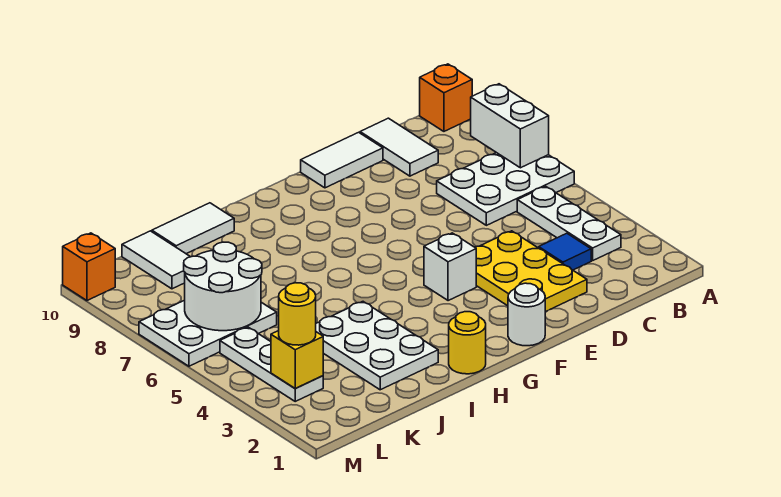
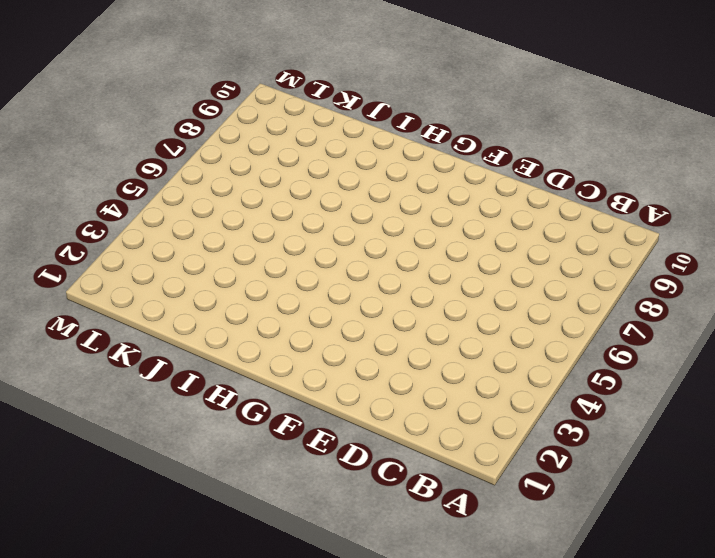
none -> white plate A6:C7 level 1
none -> orange brick A10 level 1
none -> white plate B3:B5 level 1

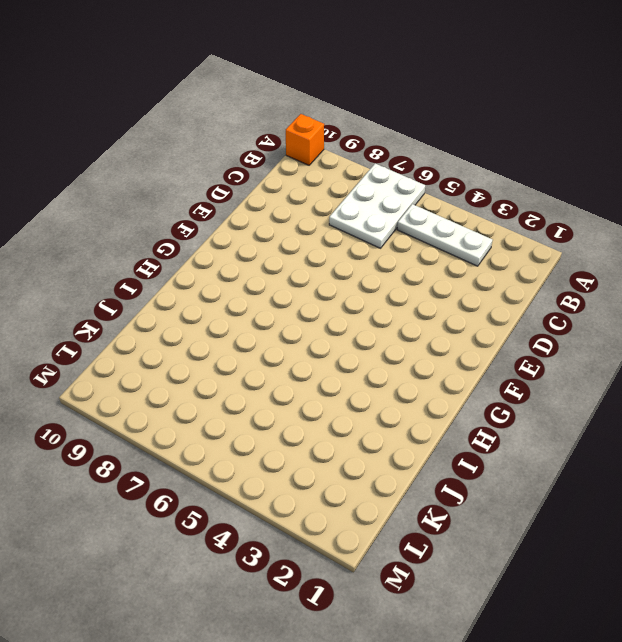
none -> blue tile C3 level 1
none -> white tile C9:C10 level 1
none -> yellow plate D2:E4 level 1

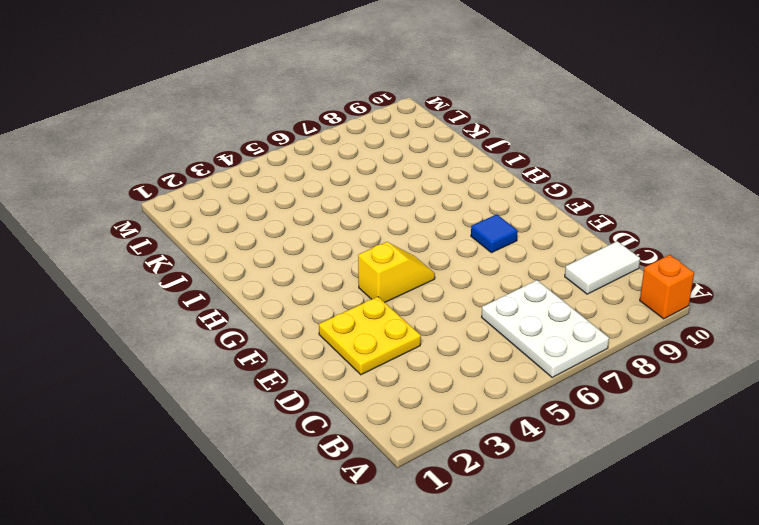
yellow plate D2:E3 level 1 -> yellow plate D2:E4 level 1
yellow slope F4:F5 level 1 top 4 -> white brick F4 level 1
blue tile F8 level 1 -> blue tile C3 level 1
none -> white plate B3:B5 level 1
none -> white tile D10:E10 level 1
none -> white round brick F1 level 1

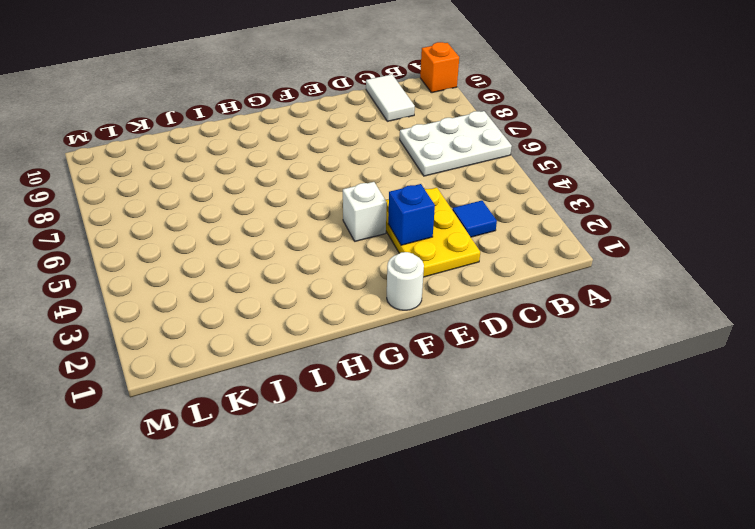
blue brick E3 level 2 -> none
none -> white plate B3:B5 level 1
none -> white tile D10:E10 level 1
none -> yellow round brick H1 level 1

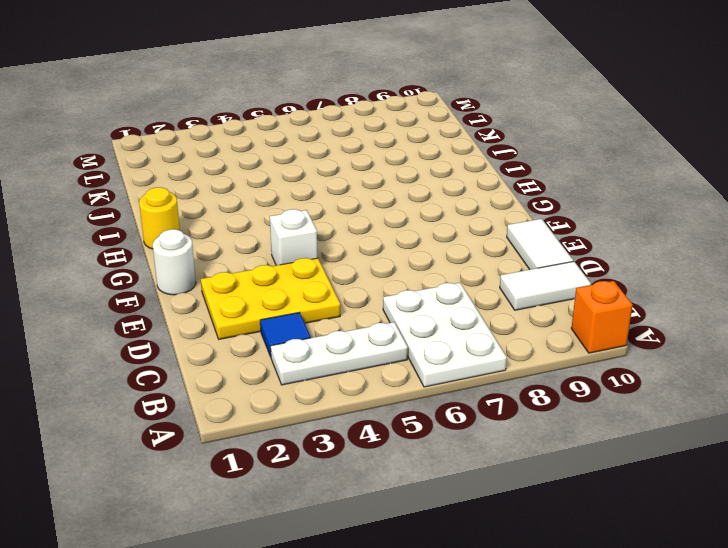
none -> white plate I2:J4 level 1
none -> white tile I10:J10 level 1
none -> white plate K6:M7 level 1

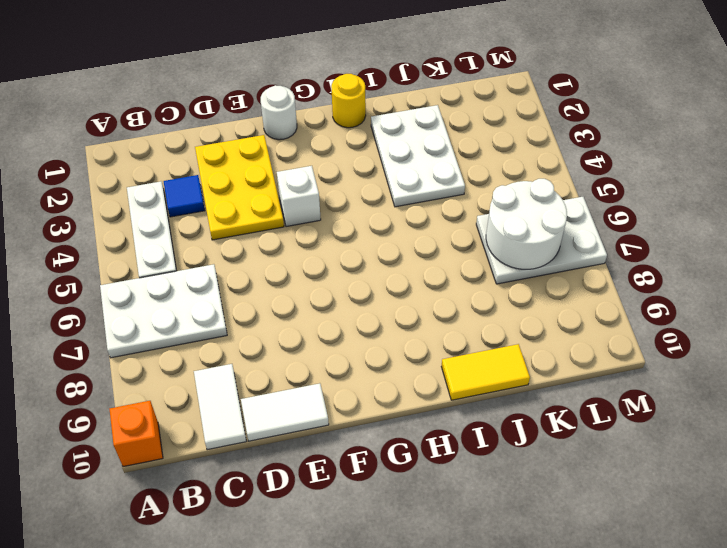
yellow tile I10:J10 level 1 -> white tile I10:J10 level 1
none -> white tile K9:K10 level 1
none -> white plate L3:L5 level 1
none -> orange brick M10 level 1

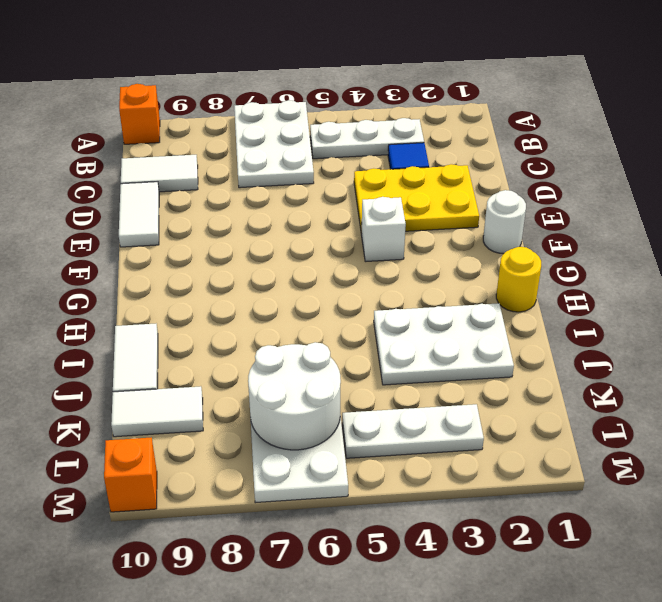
none -> white brick A7:A8 level 2
none -> yellow brick L3 level 2
none -> yellow round brick L3 level 3

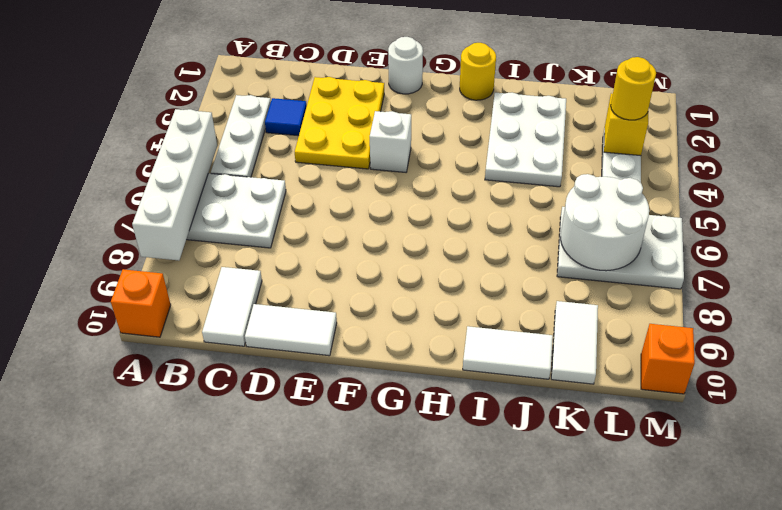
white brick A5:A8 level 2 -> white brick A7:A8 level 2

